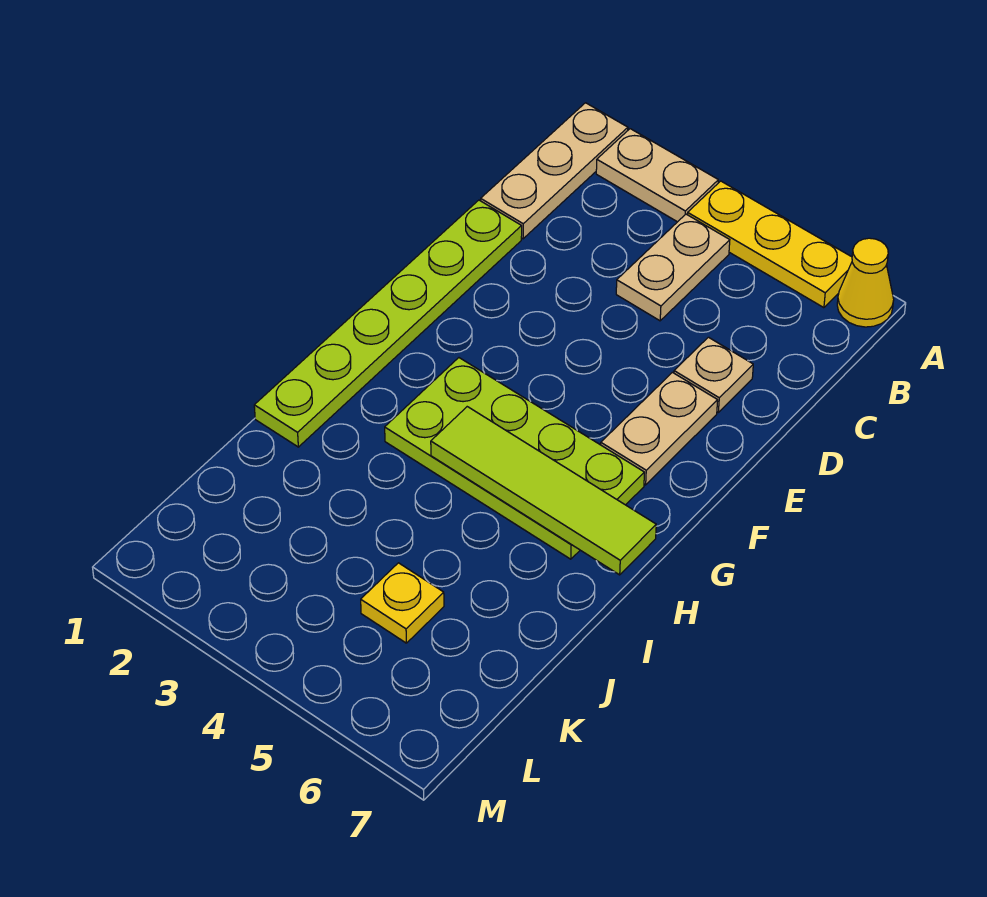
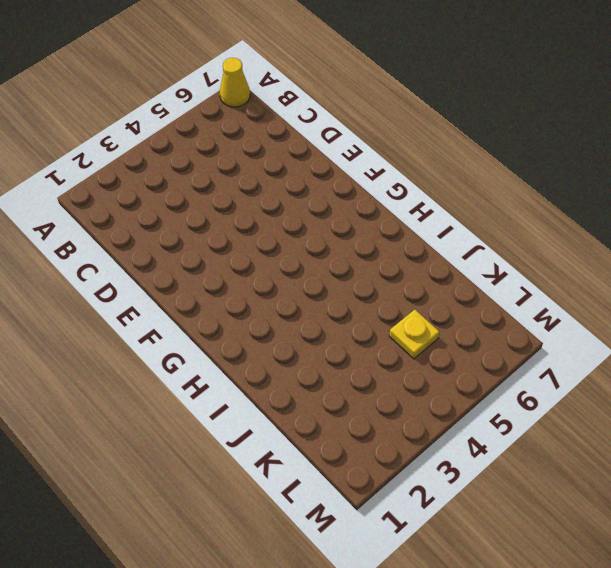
none -> tan plate A1:C1 level 1
none -> tan plate A2:A3 level 1

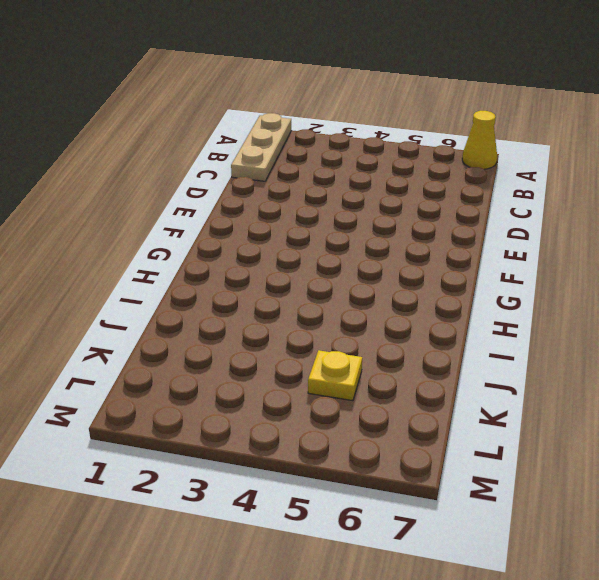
none -> tan plate A2:A3 level 1
none -> yellow plate A4:A6 level 1

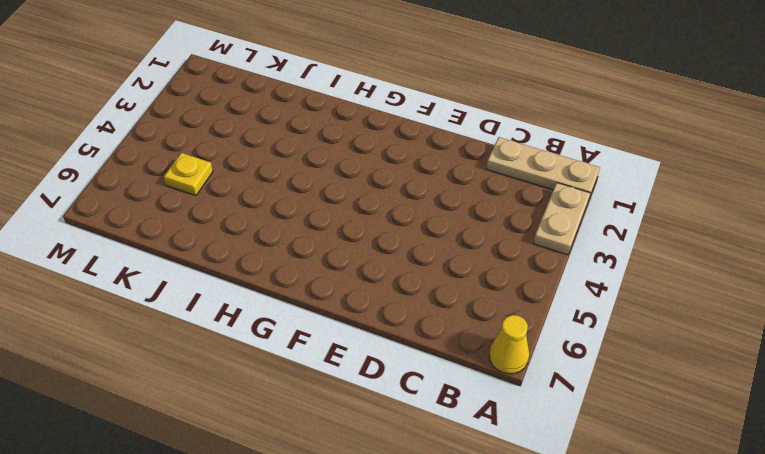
none -> yellow plate A4:A6 level 1
none -> tan plate B4:C4 level 1

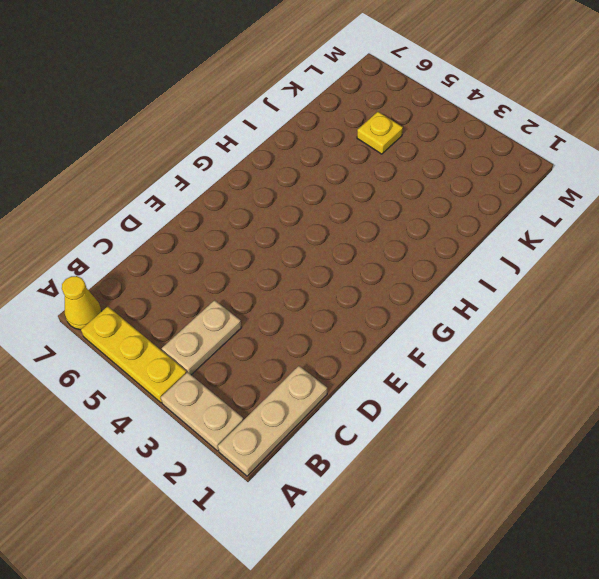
none -> lime plate D1:I1 level 1
none -> tan plate D6 level 1

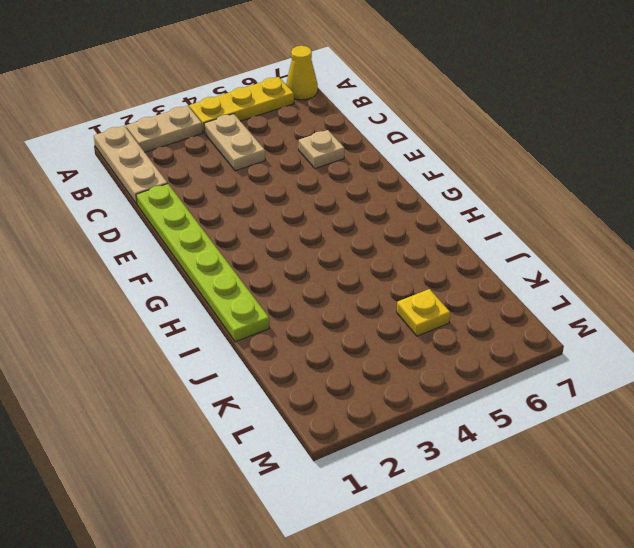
none -> tan plate E6:F6 level 1
none -> lime plate G3:H6 level 1

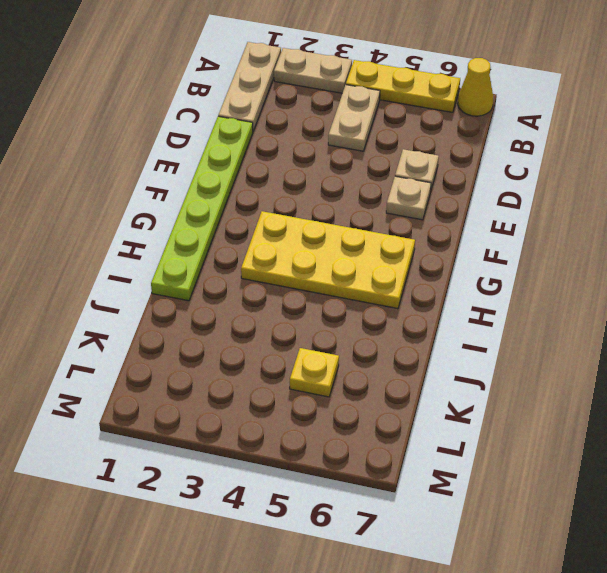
tan plate E6 level 1 -> tan plate E6:F6 level 1
yellow plate G3:H6 level 1 -> lime plate G3:H6 level 1
none -> lime tile H4:H7 level 2

